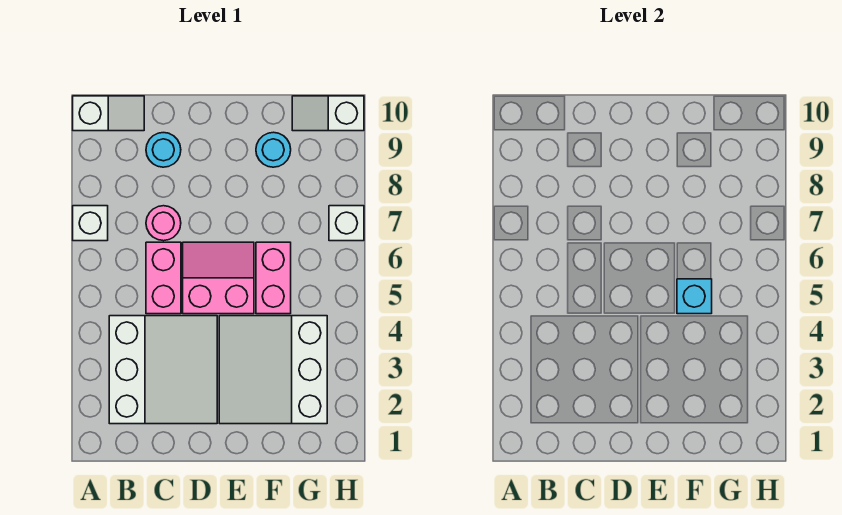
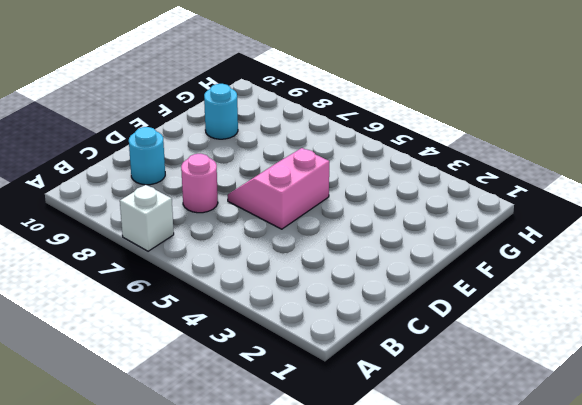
none -> white slope A10:B10 level 1 top A
none -> white slope B2:D4 level 1 top B
none -> pink brick C5:C6 level 1

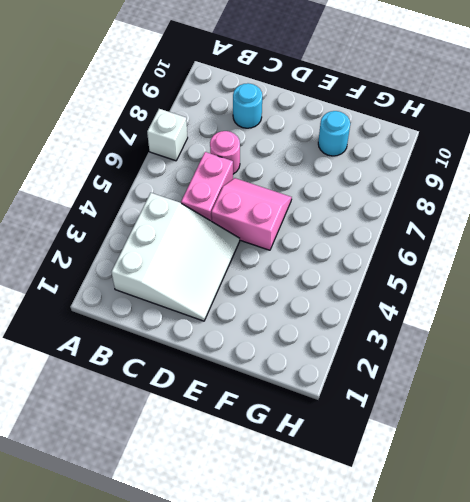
none -> white slope A10:B10 level 1 top A
none -> white slope E2:G4 level 1 top G
none -> pink brick F5:F6 level 1

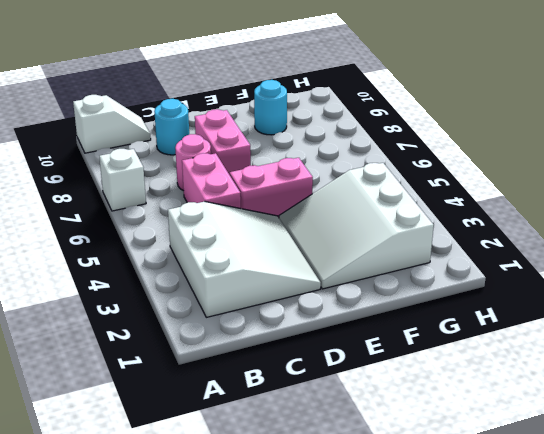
pink brick D7:D8 level 1 -> pink brick F5:F6 level 1
none -> white slope G10:H10 level 1 top H
none -> white brick H7 level 1
none -> cyan brick F5 level 2

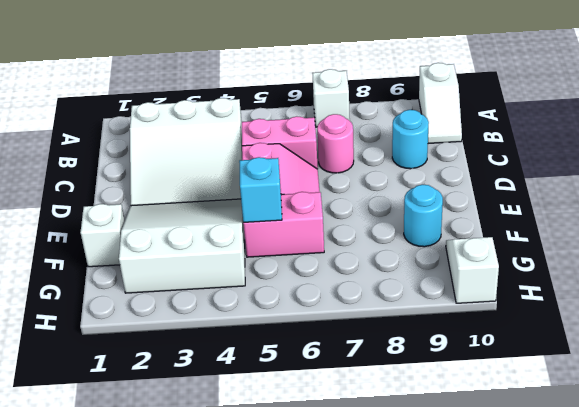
white brick F1 level 1 -> white brick H7 level 1

